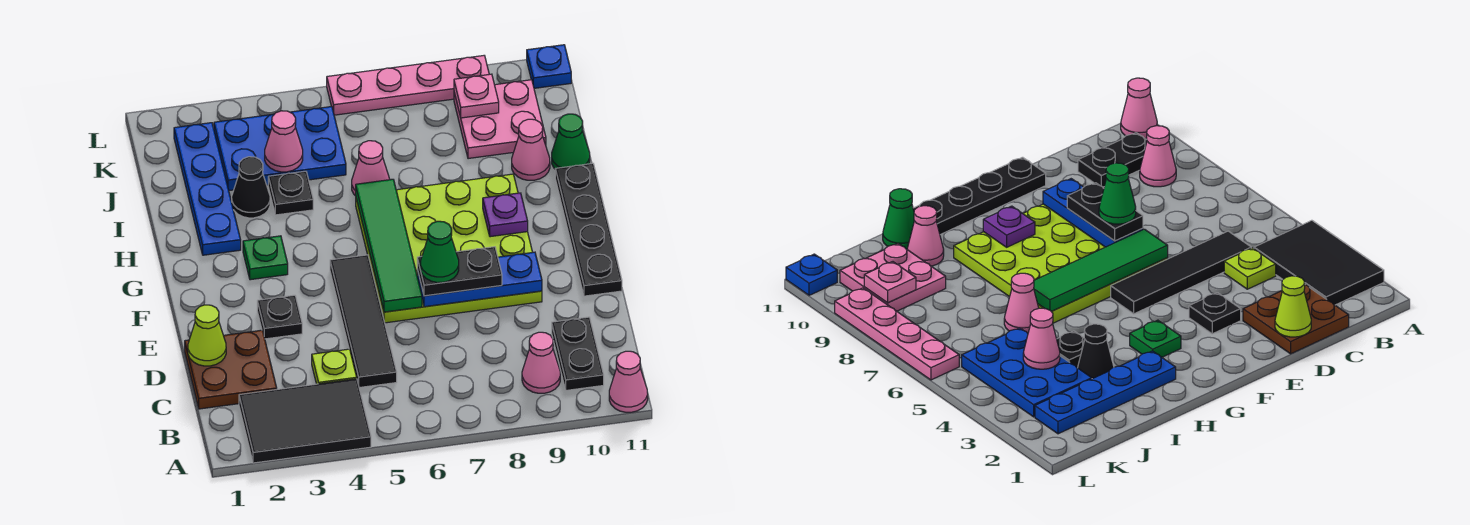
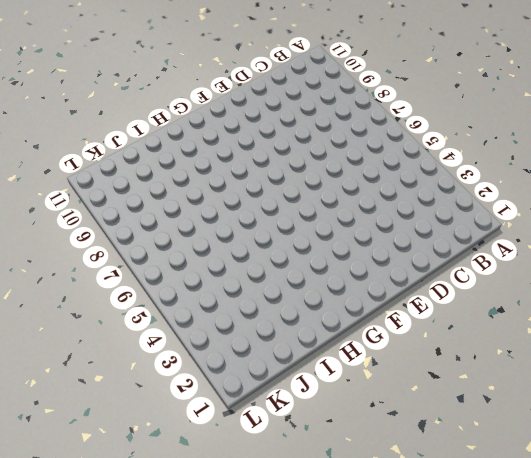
none -> black tile A2:B4 level 1
none -> pink cone A11 level 1
none -> pink cone B9 level 1

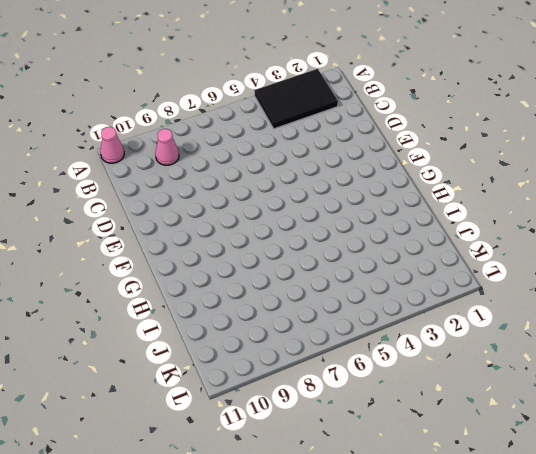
none -> black plate B10:C10 level 1
none -> brown plate C1:D2 level 1
none -> lime plate C4 level 1

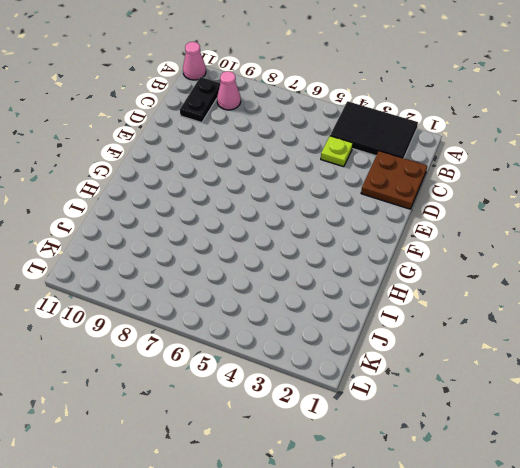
none -> black tile C5:F5 level 1
none -> black plate E3 level 1
none -> lime plate E6:H9 level 1

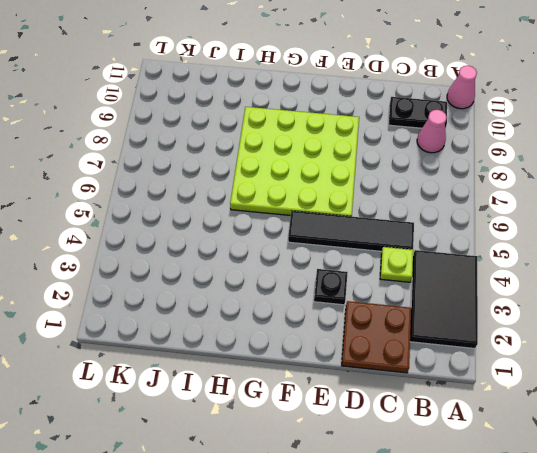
none -> black plate E11:H11 level 1
none -> green plate G3 level 1
none -> blue plate H2:K2 level 1

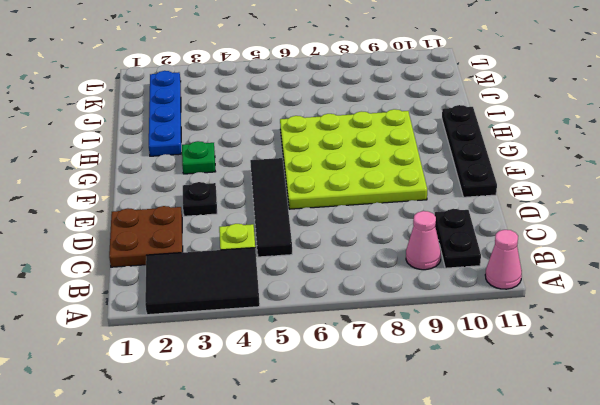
none -> black cone I3 level 1
none -> black plate I4 level 1
none -> pink cone I6 level 1

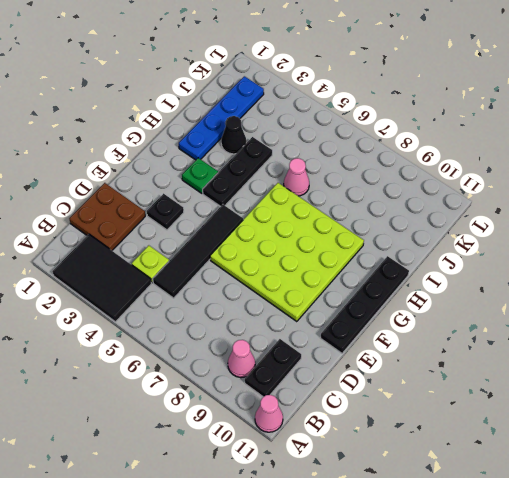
black plate G4:I4 level 1 -> black plate I4 level 1
none -> pink cone I10 level 1
none -> green cone I11 level 1
none -> blue plate J3:K5 level 1

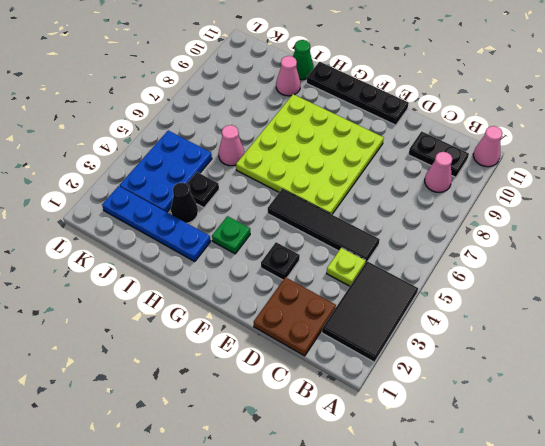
none -> pink plate J9:K10 level 1
none -> pink plate L6:L9 level 1
none -> blue plate L11 level 1

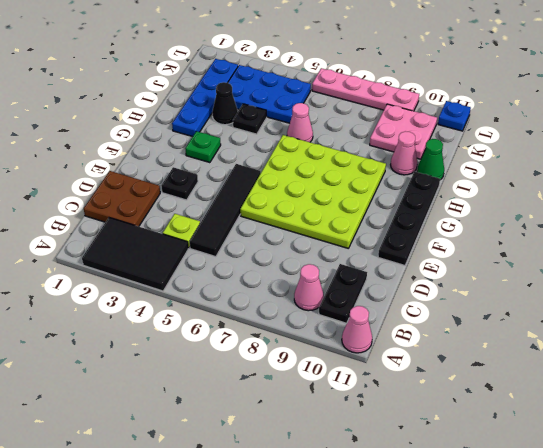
none -> lime cone D1 level 2
none -> green tile E6:H6 level 2
none -> blue plate E7:E9 level 2

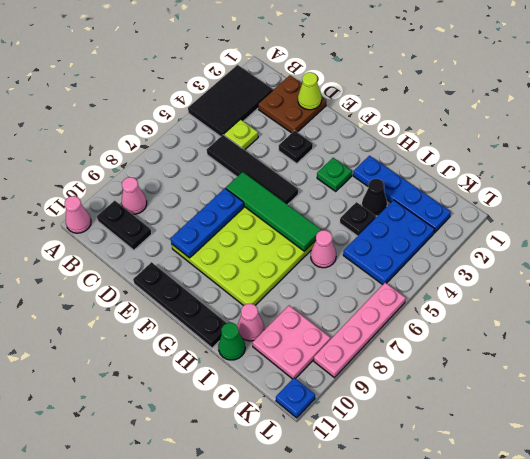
none -> purple plate G9 level 2
none -> pink cone J4 level 2
none -> pink plate K9 level 2

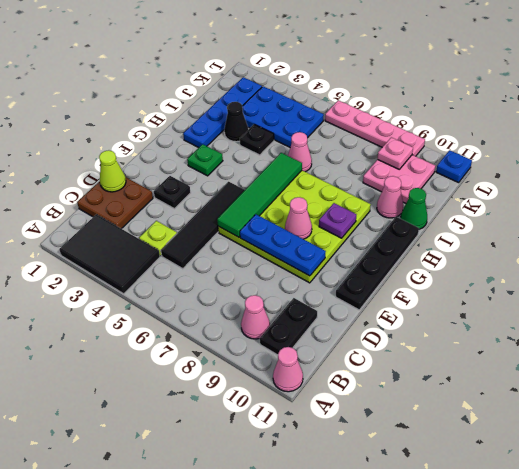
pink cone F8 level 2 -> pink cone J4 level 2
none -> black plate E7:E8 level 3
none -> green cone E7 level 4

